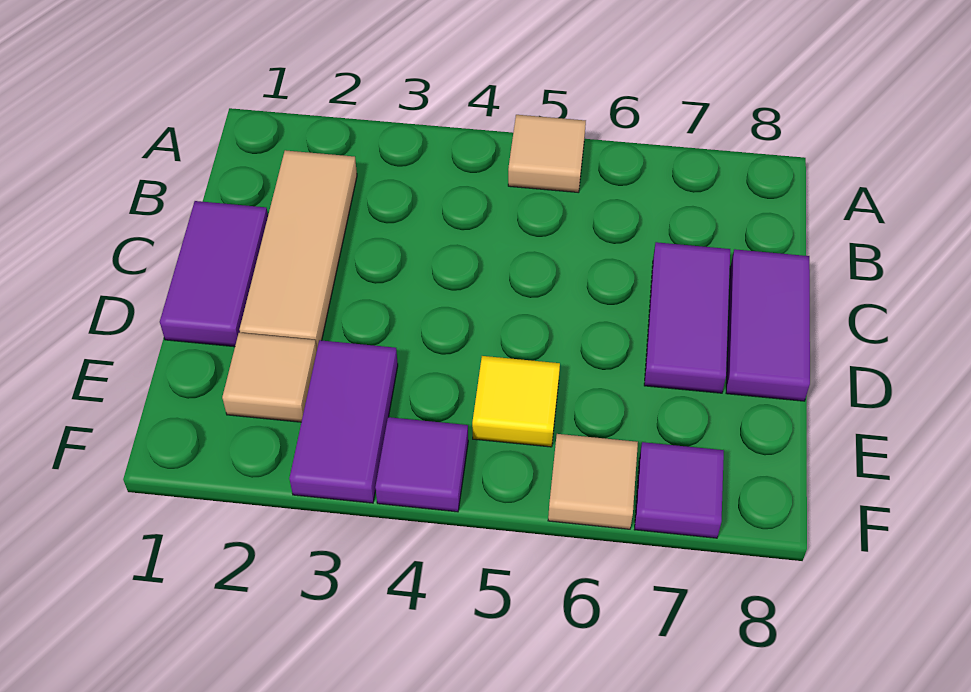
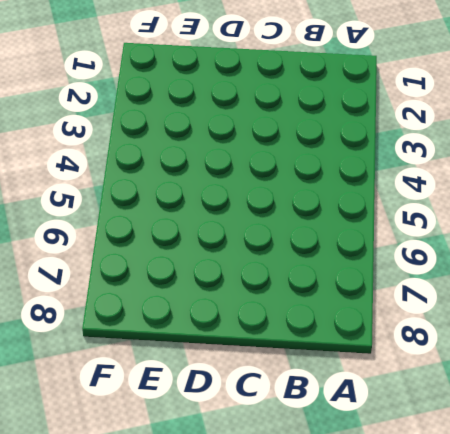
none -> tan tile A5 level 1
none -> tan tile B2:D2 level 1

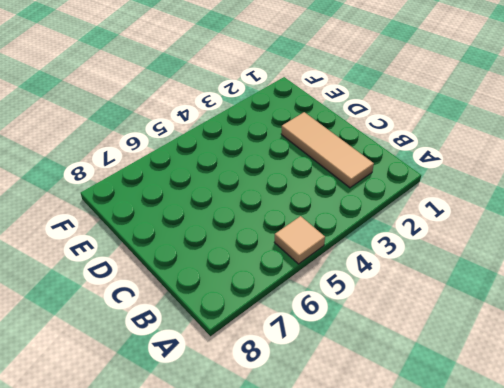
none -> purple tile C1:D1 level 1
none -> purple tile C7:D7 level 1

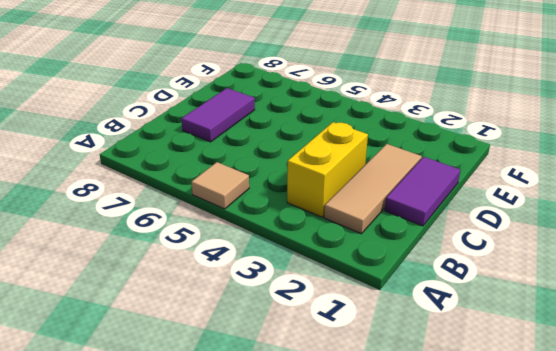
yellow brick B3:C3 level 1 -> none
none -> purple tile C8:D8 level 1
none -> tan tile E2 level 1

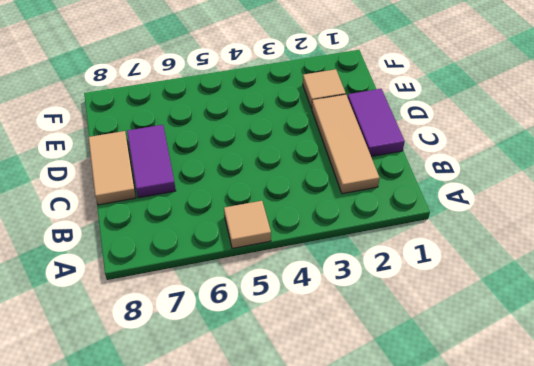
tan tile C8:D8 level 1 -> purple tile C8:D8 level 1
none -> purple tile E3:F3 level 1
none -> yellow tile E5 level 1

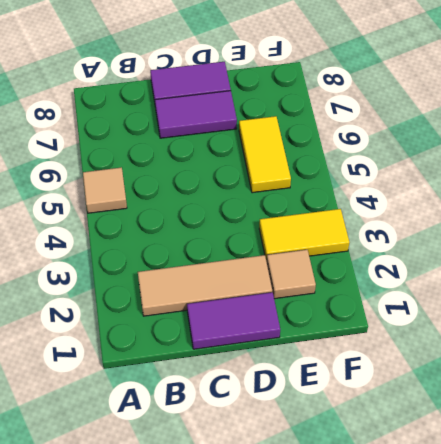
yellow tile E3:F3 level 1 -> purple tile E3:F3 level 1
yellow tile E5:E6 level 1 -> yellow tile E5 level 1
none -> purple tile F4 level 1
none -> tan tile F6 level 1

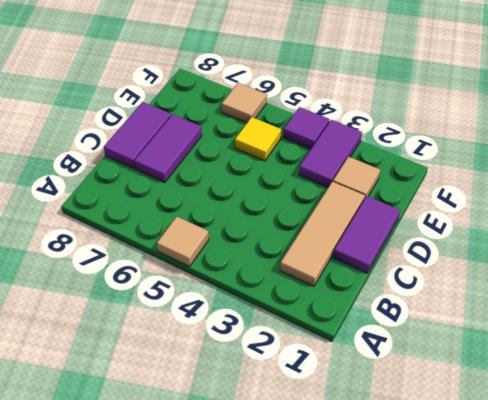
none -> purple tile F7 level 1

